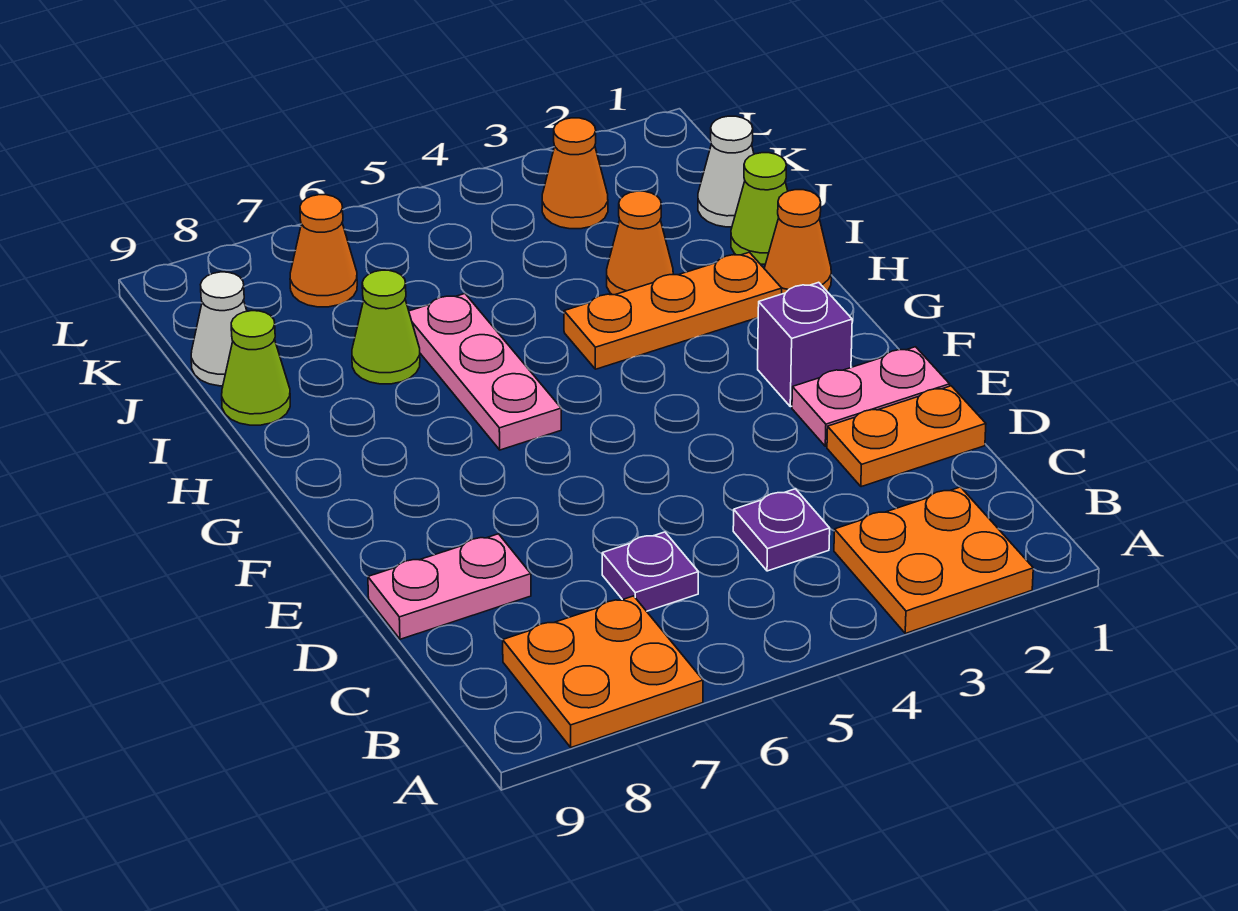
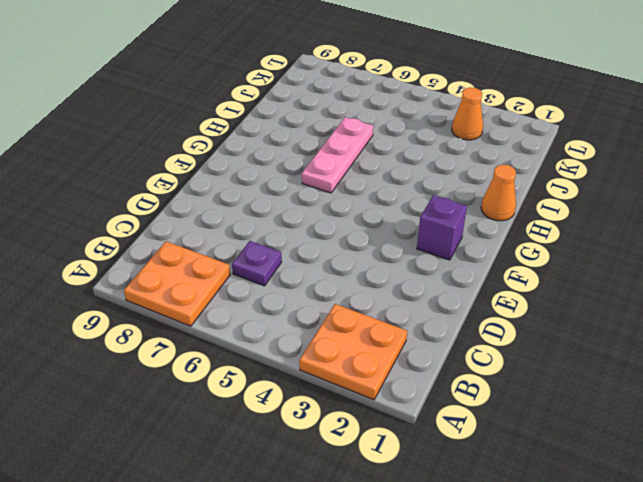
none -> purple plate C4 level 1
none -> orange plate D1:D2 level 1
none -> pink plate D8:D9 level 1

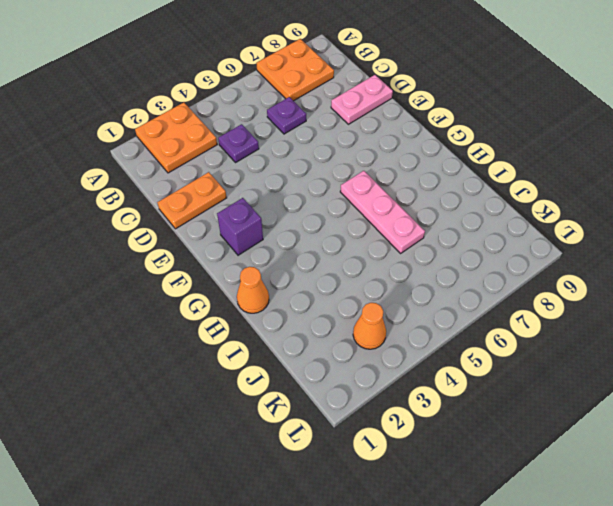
none -> pink plate E1:E2 level 1
none -> orange plate H2:H4 level 1
none -> lime cone I1 level 1

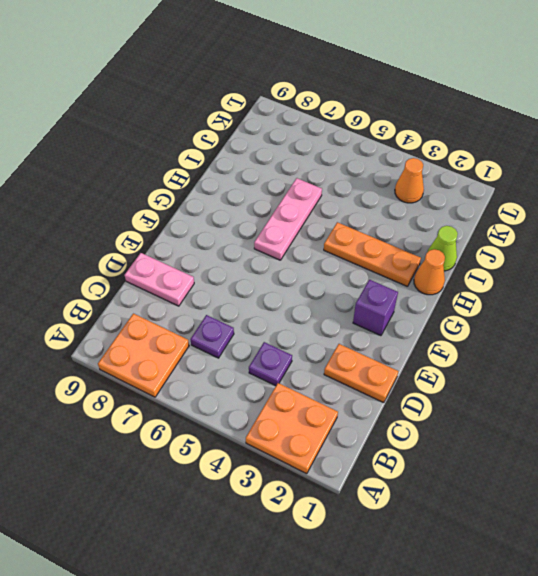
none -> pink plate E1:E2 level 1
none -> orange cone I3 level 1
none -> lime cone I7 level 1

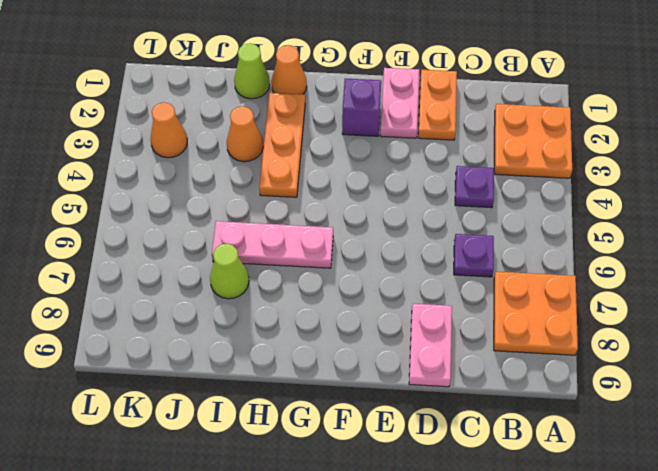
none -> lime cone I9 level 1
none -> white cone J1 level 1
none -> white cone J9 level 1

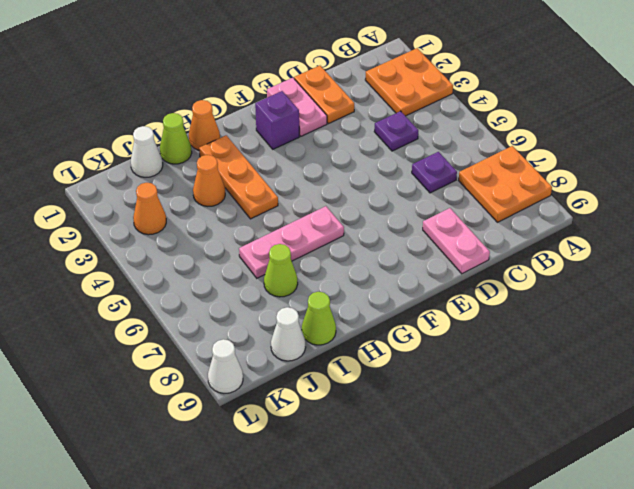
white cone L9 level 1 -> none
none -> orange cone K7 level 1

